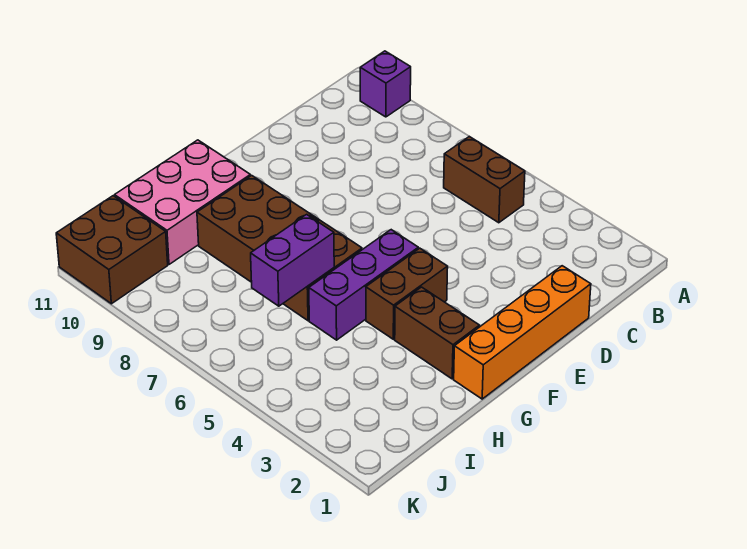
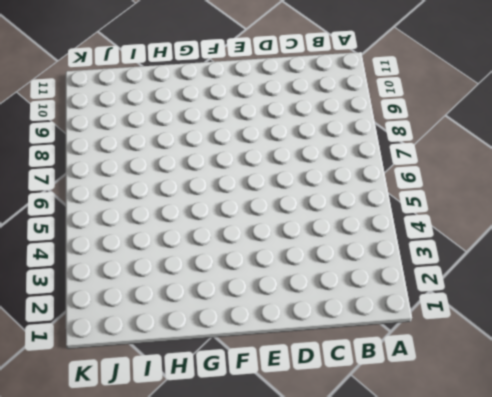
none -> purple brick A10 level 1
none -> brown brick B5:B6 level 1

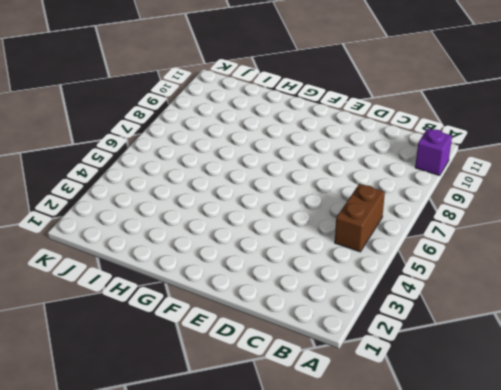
none -> orange brick D1:G1 level 1
none -> brown brick F4:G4 level 1

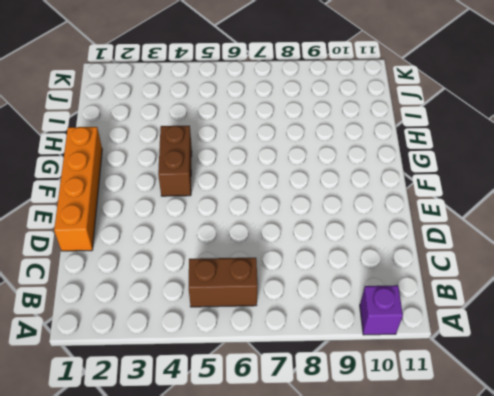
none -> purple brick F5:H5 level 1
none -> brown brick G2:G3 level 1

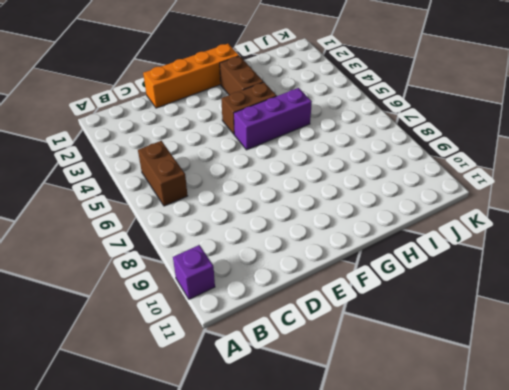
none -> brown brick G6:H9 level 1
none -> pink brick G10:I11 level 1

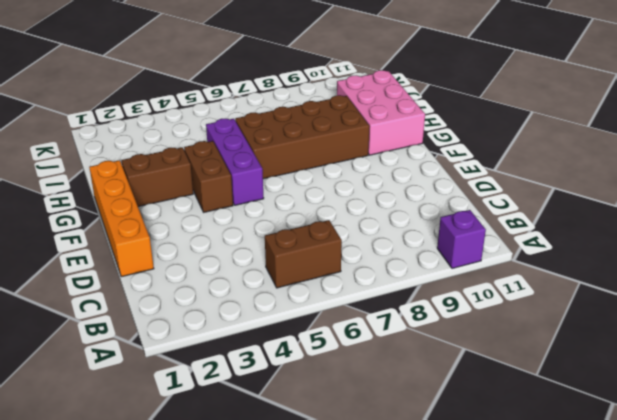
none -> brown brick J10:K11 level 1
none -> purple brick H6:I6 level 2

